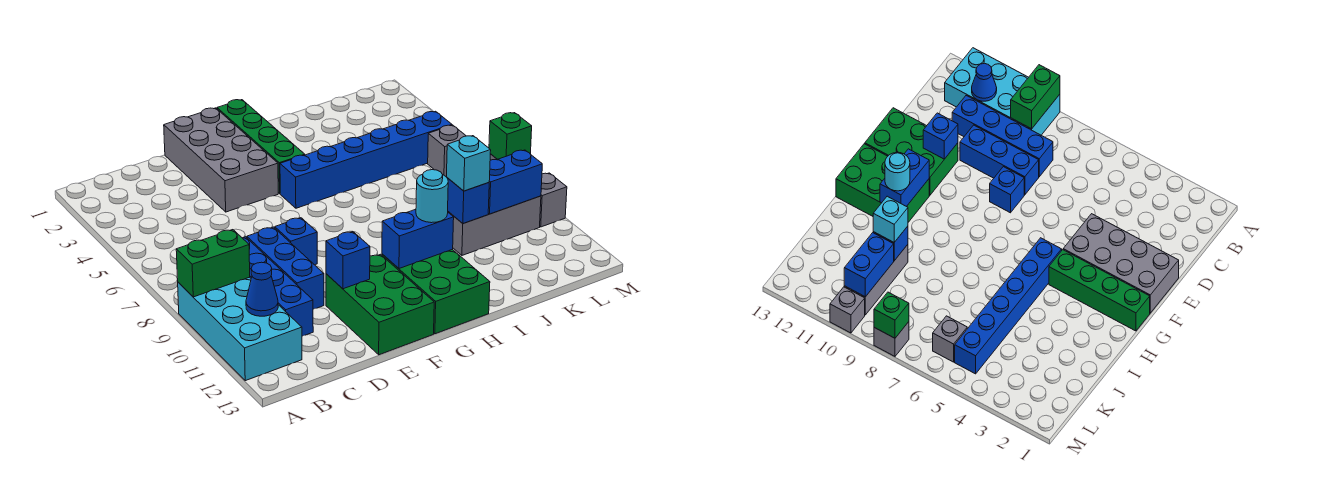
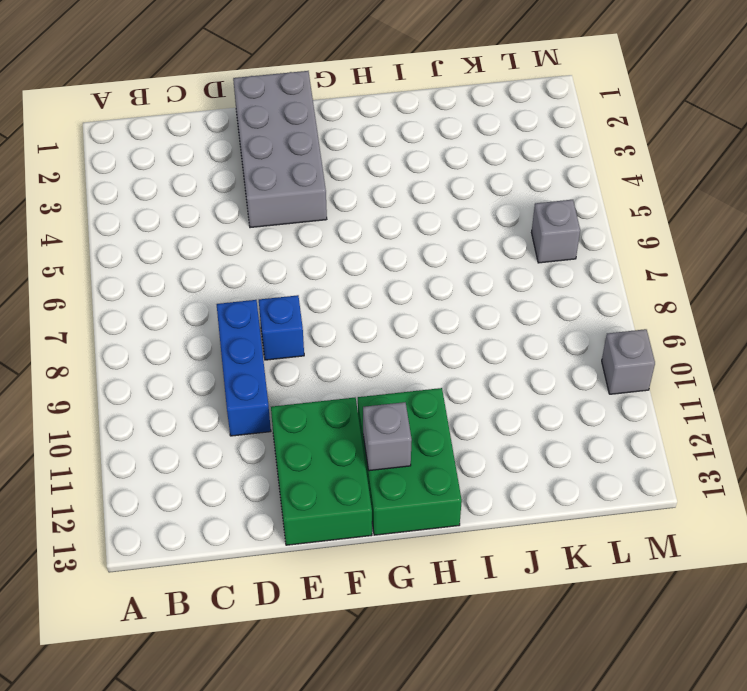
grey brick G12 level 2 -> grey brick M8 level 1
none -> cyan brick A9:B12 level 1
none -> blue brick C8:C11 level 1
none -> green brick G1:G4 level 1

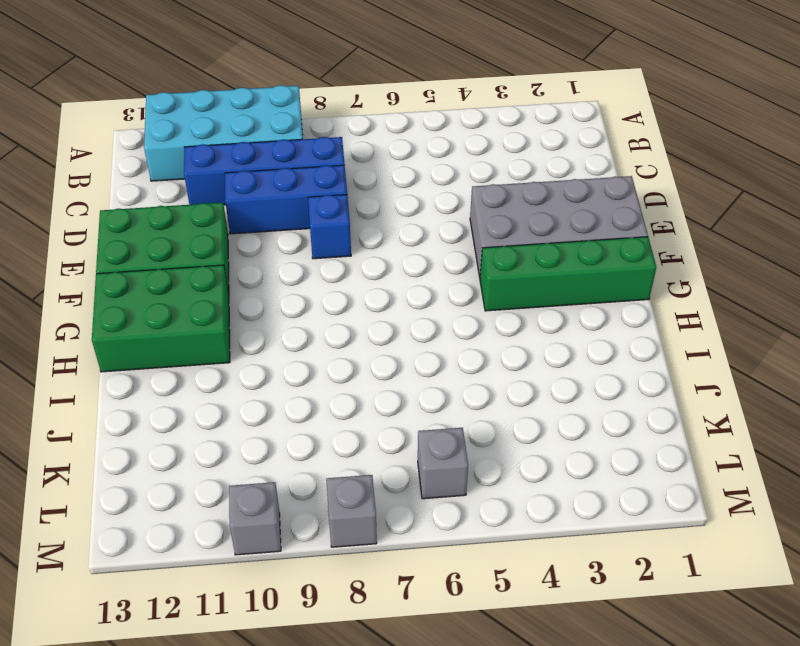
none -> blue brick G5:L5 level 1
none -> grey brick J10:L10 level 1
none -> green brick A9:B9 level 2

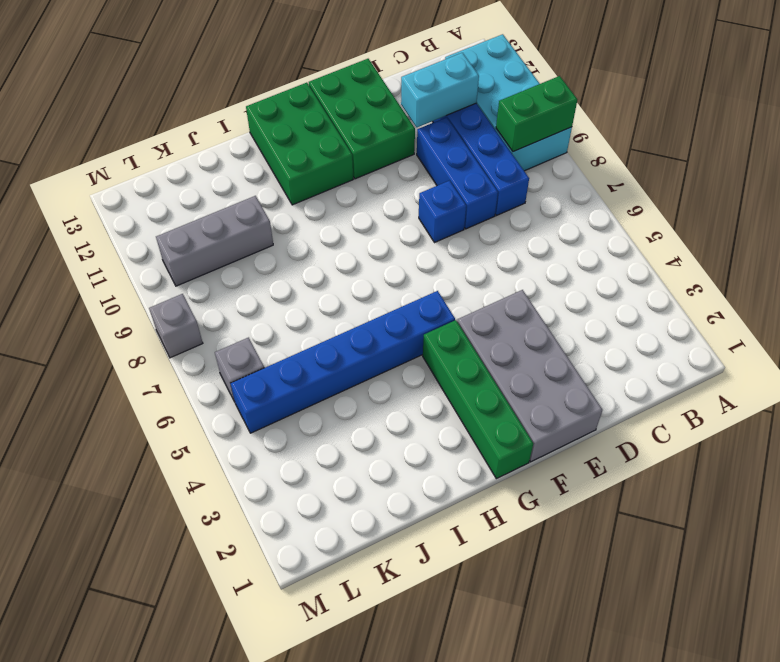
cyan brick C11:D11 level 2 -> none
none -> grey brick M10 level 1
none -> blue cone B11 level 2
none -> blue brick E11 level 2

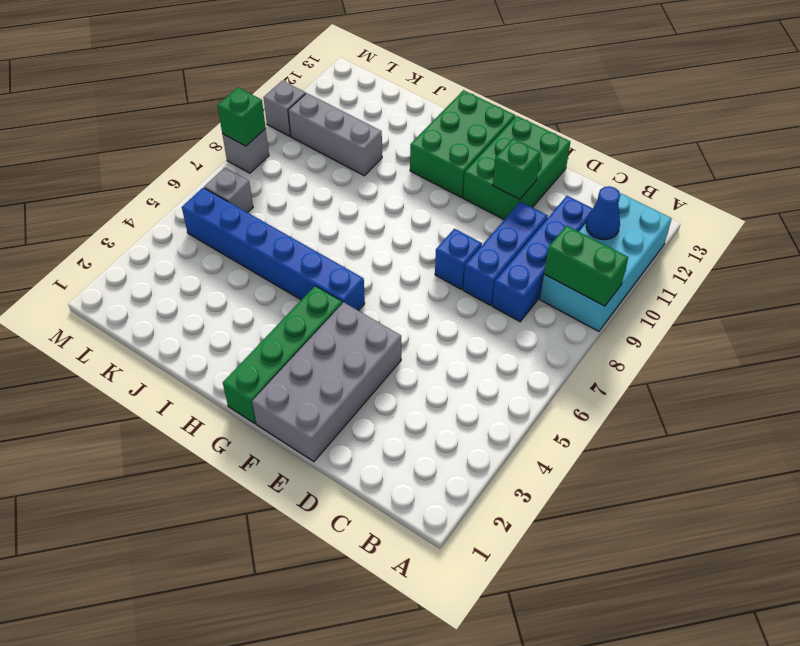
green brick E11 level 2 -> blue brick E11 level 2
none -> blue brick G11:H11 level 2
none -> blue brick J10 level 2
none -> blue brick K10:L10 level 2

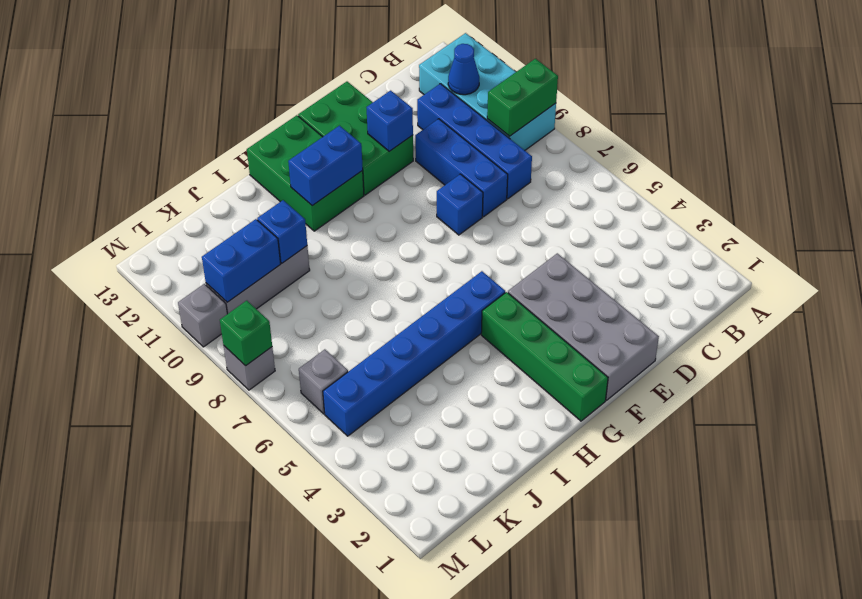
none -> cyan round brick H11 level 3
none -> cyan brick J10 level 3

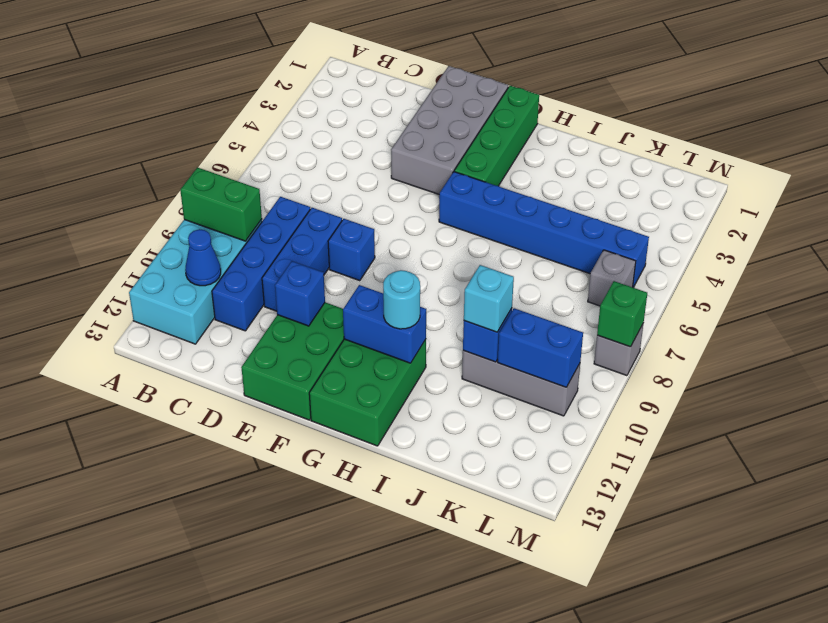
none -> grey brick M10 level 1

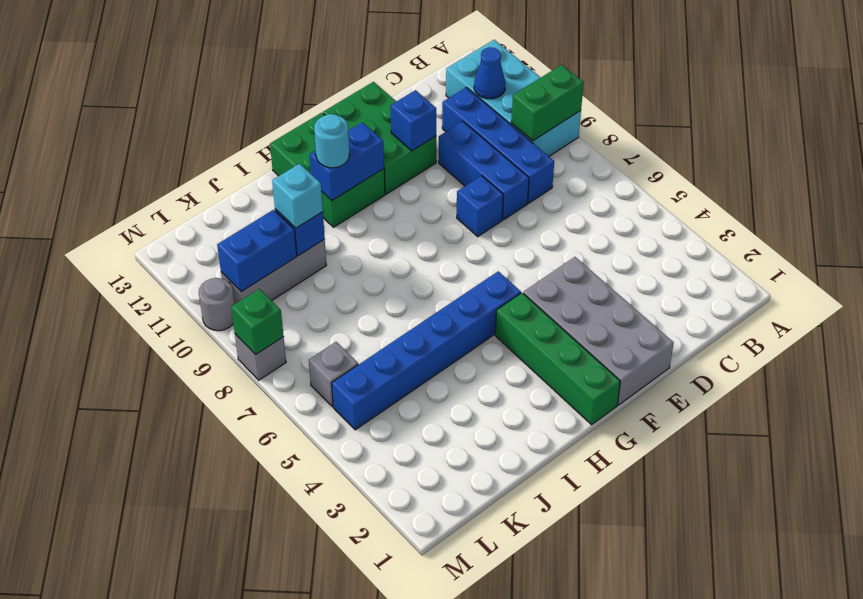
grey round brick M10 level 1 -> grey brick M10 level 1

